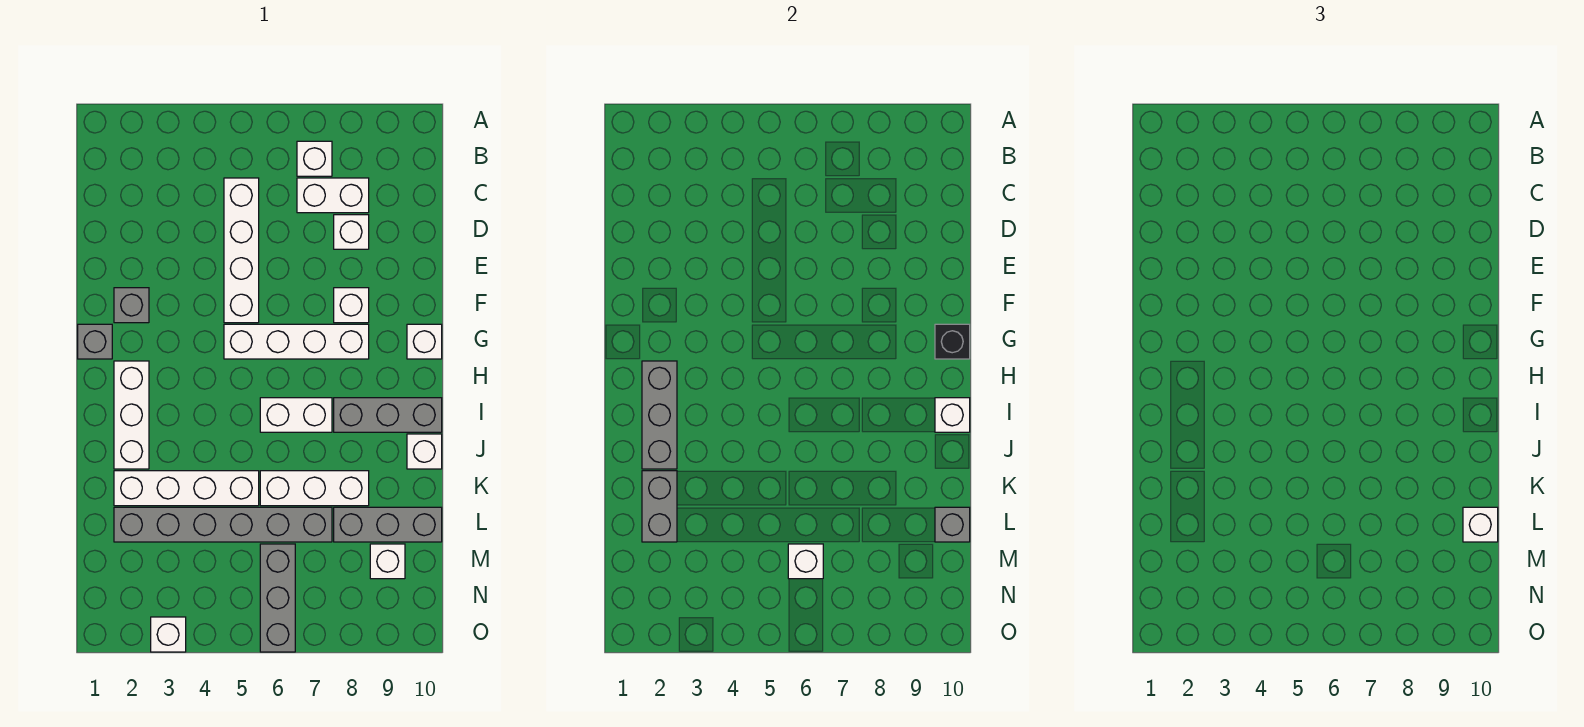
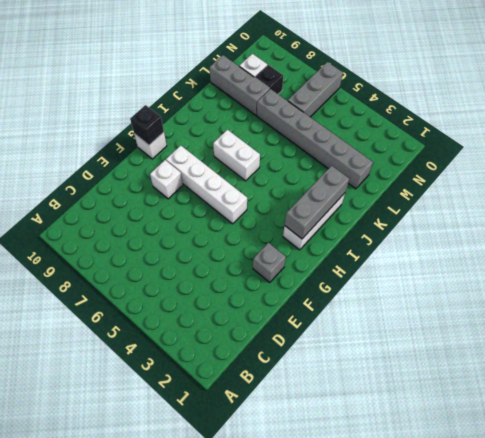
black brick M8 level 1 -> none
none -> white brick B7 level 1
none -> white brick C5:F5 level 1
none -> white brick C7:C8 level 1

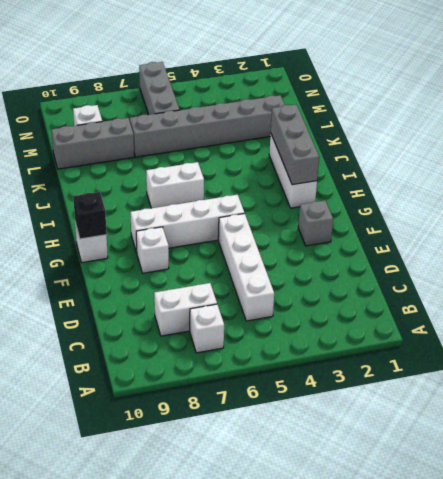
none -> white brick D8 level 1
none -> grey brick G1 level 1
none -> grey brick I8:I10 level 1

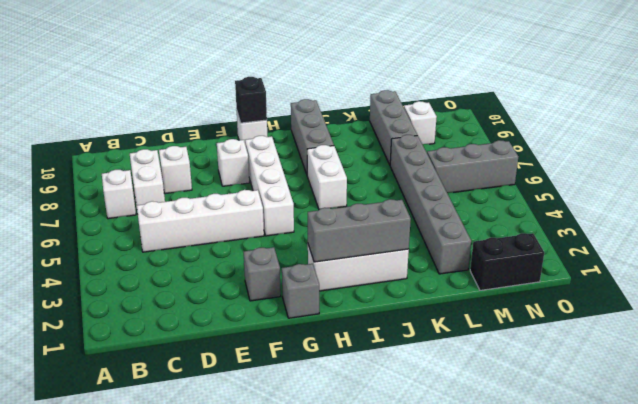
black brick M1:N1 level 1 -> none
none -> white brick J10 level 1
none -> white brick K2:K5 level 1
none -> white brick K6:K8 level 1

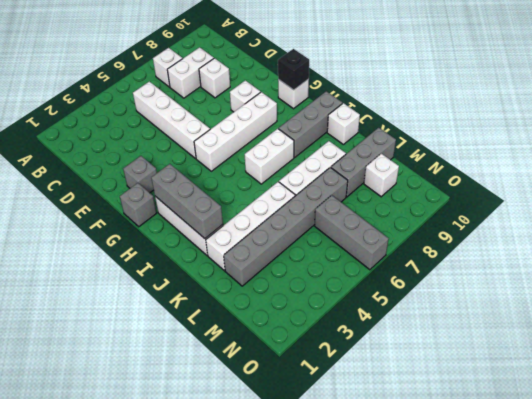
none -> white brick O3 level 1
none -> white brick I10 level 2
none -> grey brick K2:L2 level 2

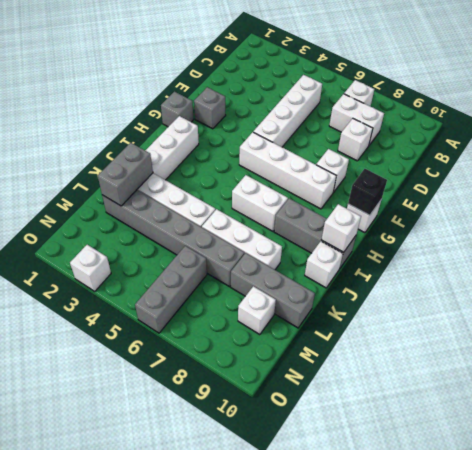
none -> grey brick H2:J2 level 2
none -> grey brick L10 level 2
none -> white brick M6 level 2

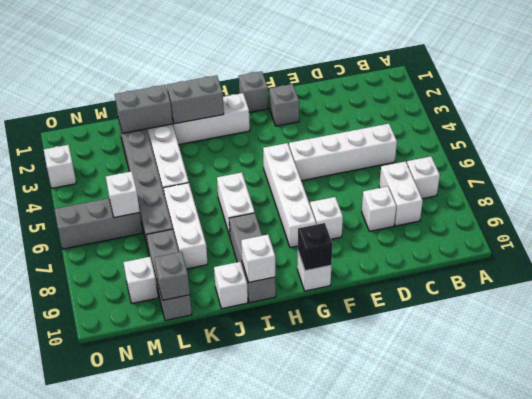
grey brick I2:J2 level 2 -> grey brick H2:J2 level 2
none -> white brick L10 level 3

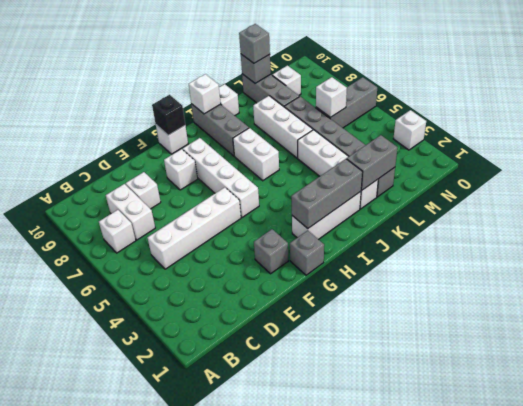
grey brick L10 level 3 -> white brick L10 level 3

